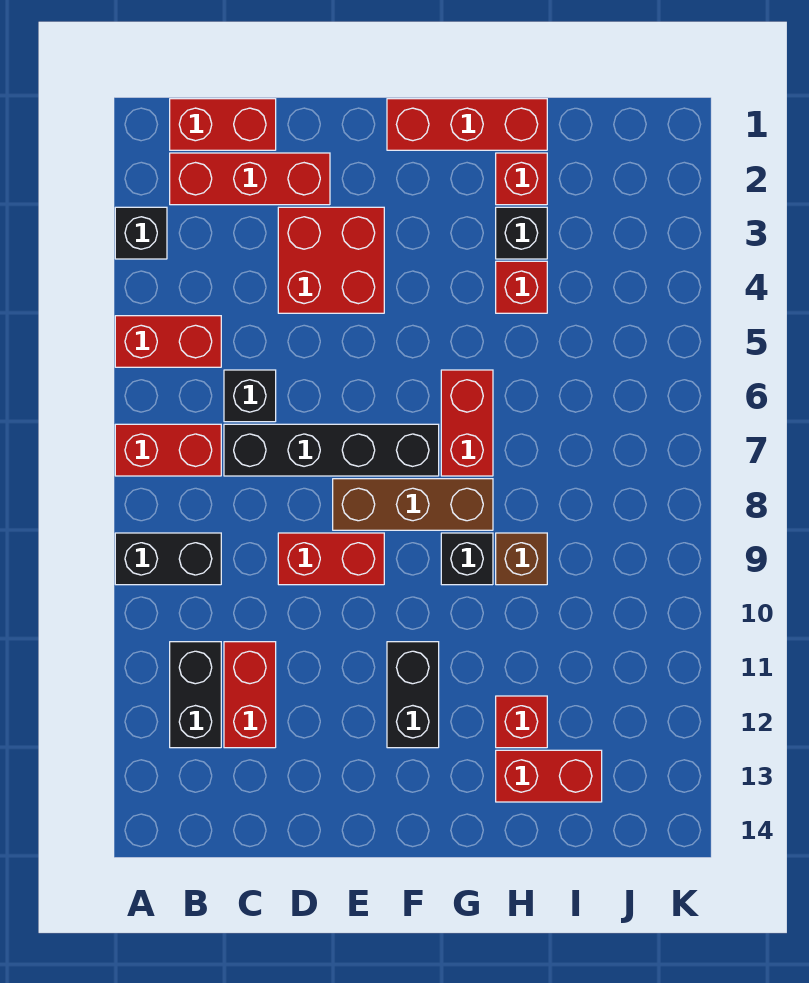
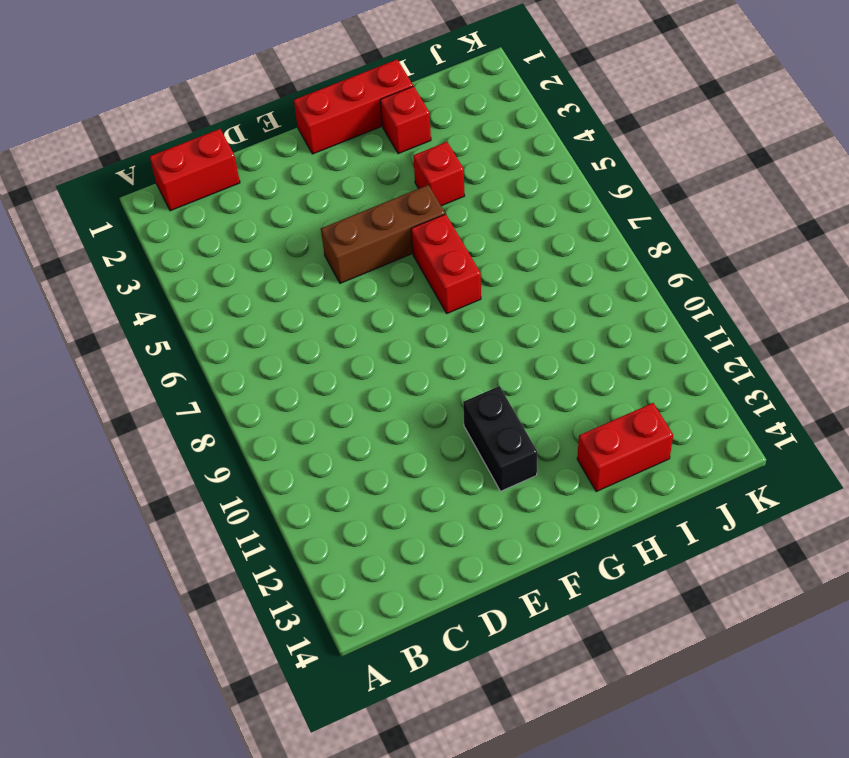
brown brick E5:G5 level 1 -> brown brick E8:G8 level 1
none -> black brick A3 level 1
none -> red brick A5:B5 level 1
none -> red brick A7:B7 level 1

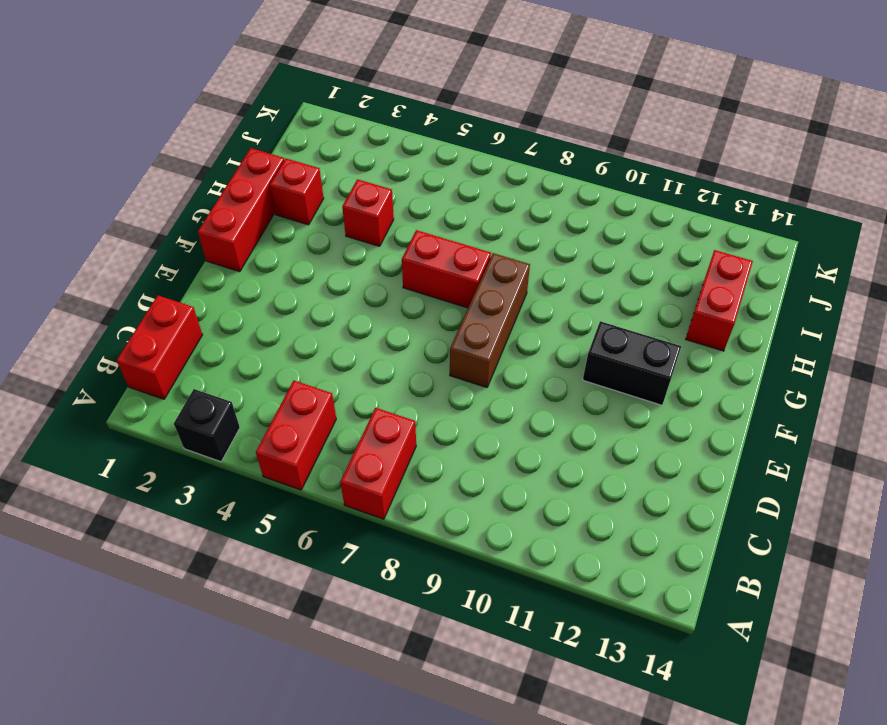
none -> black brick A9:B9 level 1
none -> red brick B2:D2 level 1
none -> black brick B11:B12 level 1

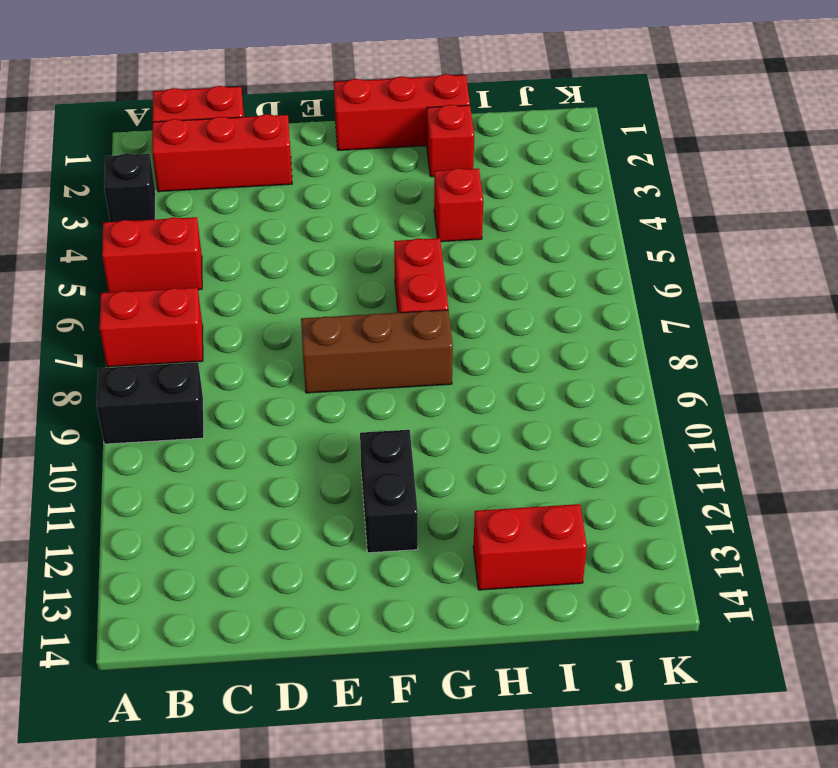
none -> black brick B11:B12 level 1
none -> black brick C6 level 1
none -> black brick C7:F7 level 1

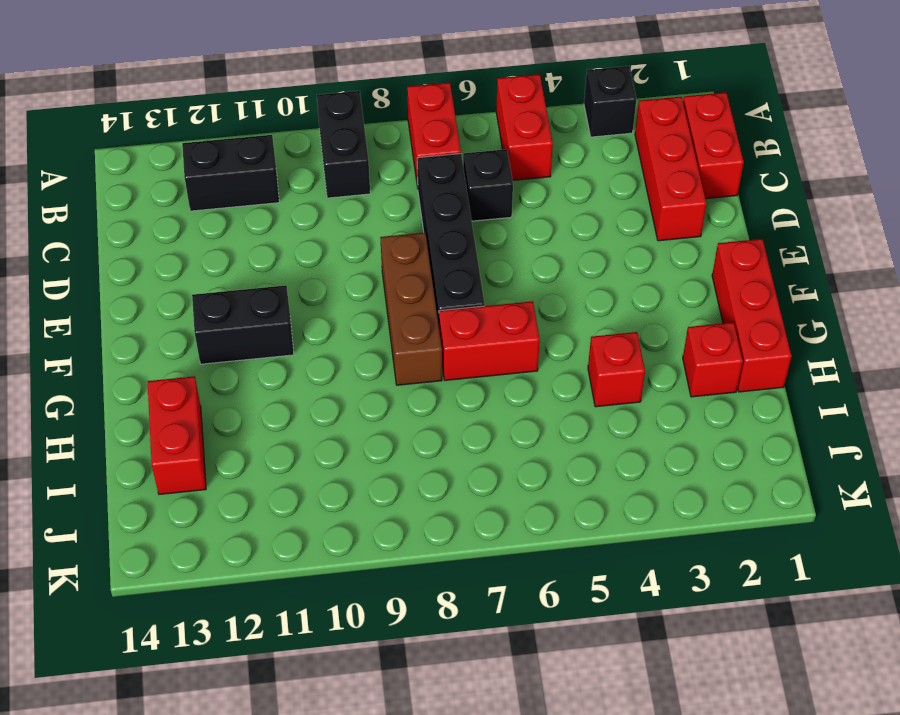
none -> red brick C11:C12 level 1
none -> red brick D3:E4 level 1
none -> red brick D9:E9 level 1

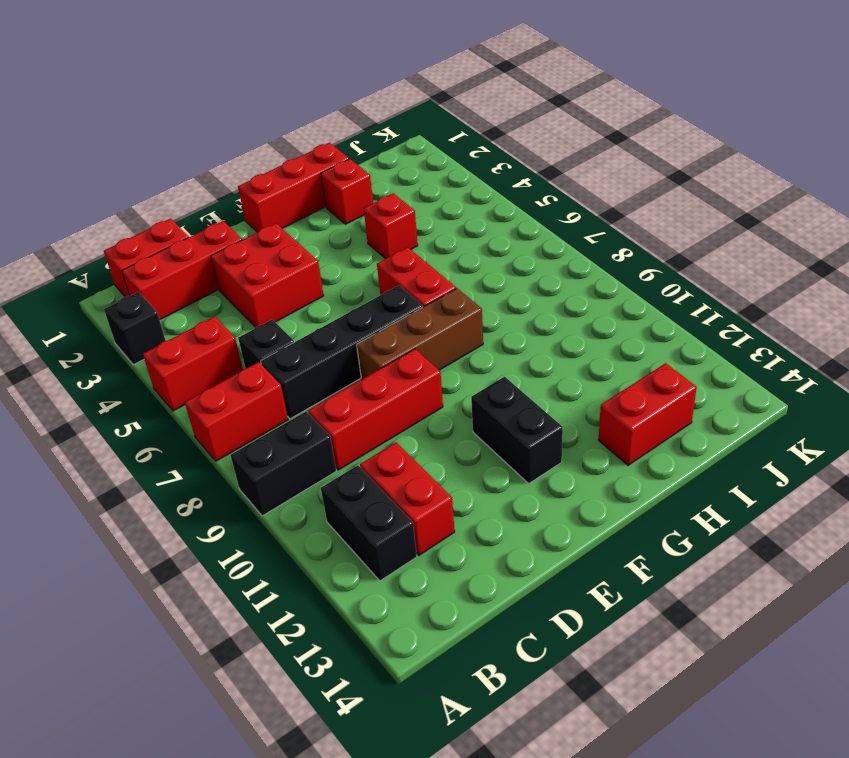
red brick C9:E9 level 1 -> red brick D9:E9 level 1
none -> black brick G9 level 1
none -> black brick H3 level 1
none -> brown brick H9 level 1

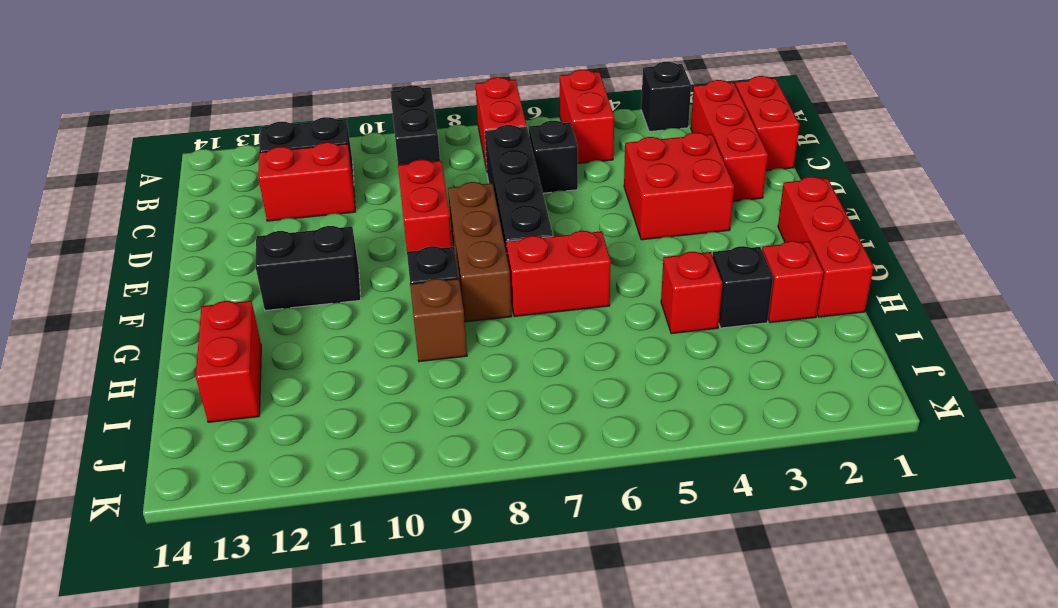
none -> red brick H12 level 1

